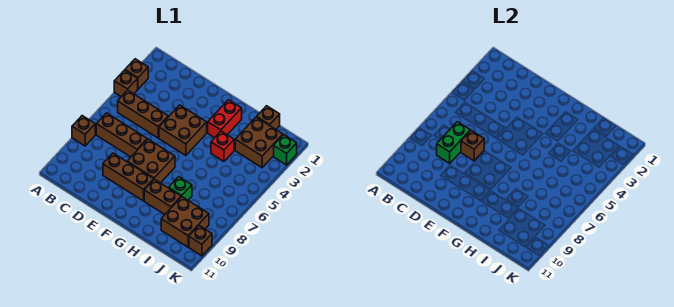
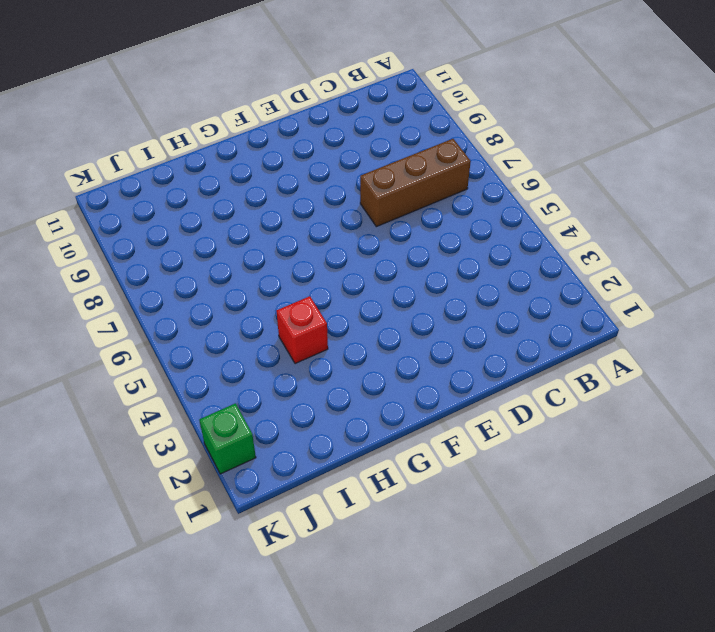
none -> brown brick A3 level 1
none -> brown brick A4 level 1
none -> brown brick A8 level 1

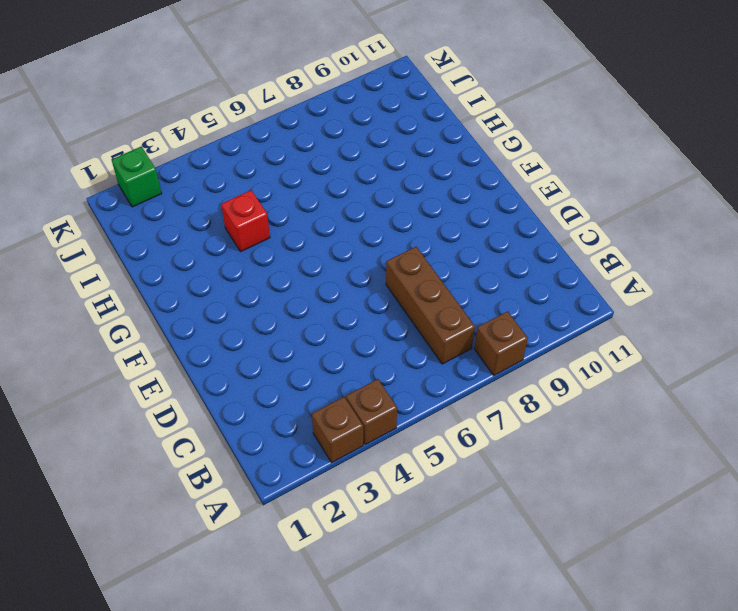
none -> brown brick B5:D5 level 1
none -> brown brick D9:F9 level 1
none -> brown brick E4:F5 level 1

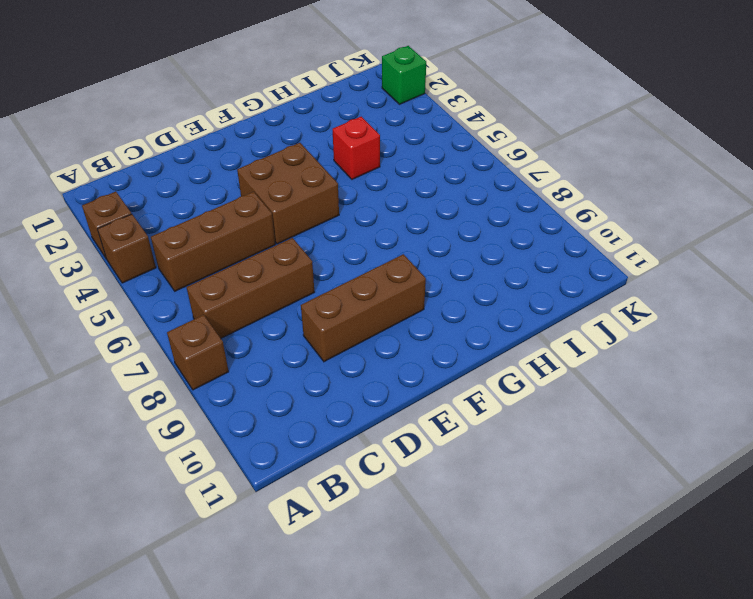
none -> brown brick E7:F8 level 1
none -> red brick G2:G3 level 1
none -> brown brick G9:H9 level 1

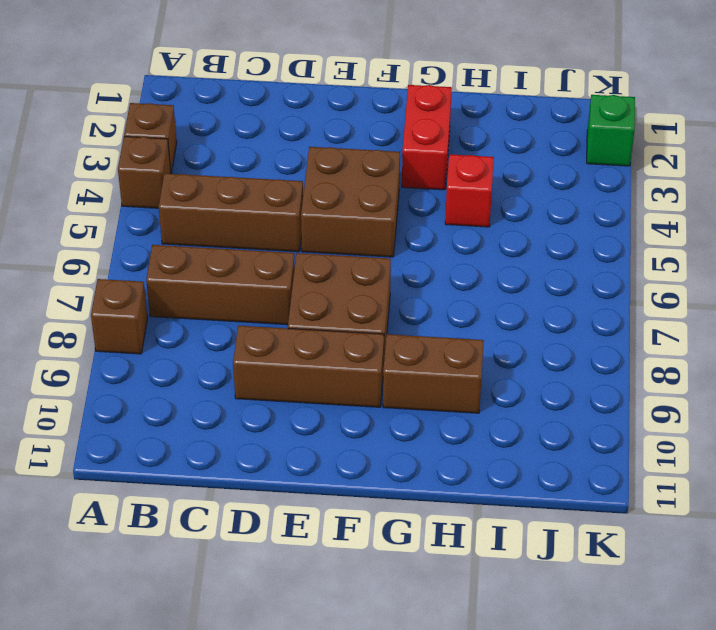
none -> green brick H8 level 1
none -> brown brick I1 level 1
none -> brown brick I2:J3 level 1

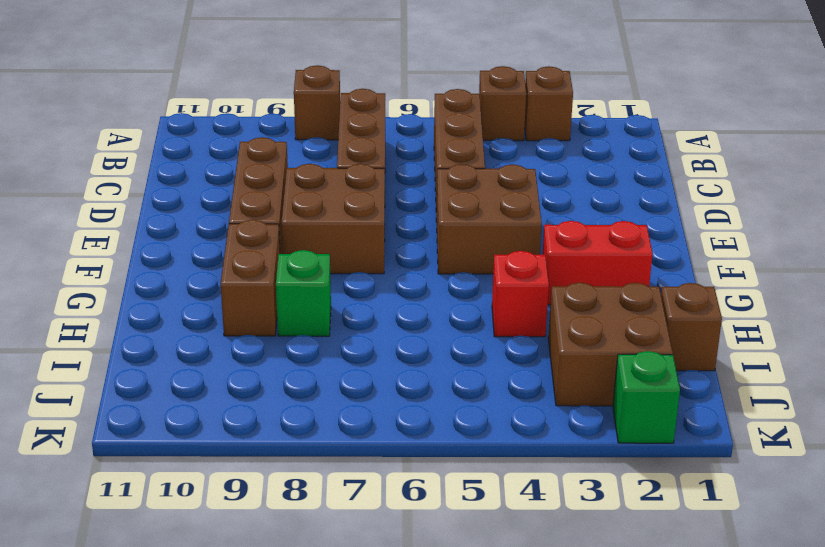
none -> brown brick I9:J10 level 1
none -> brown brick K10 level 1
none -> green brick C7:C8 level 2

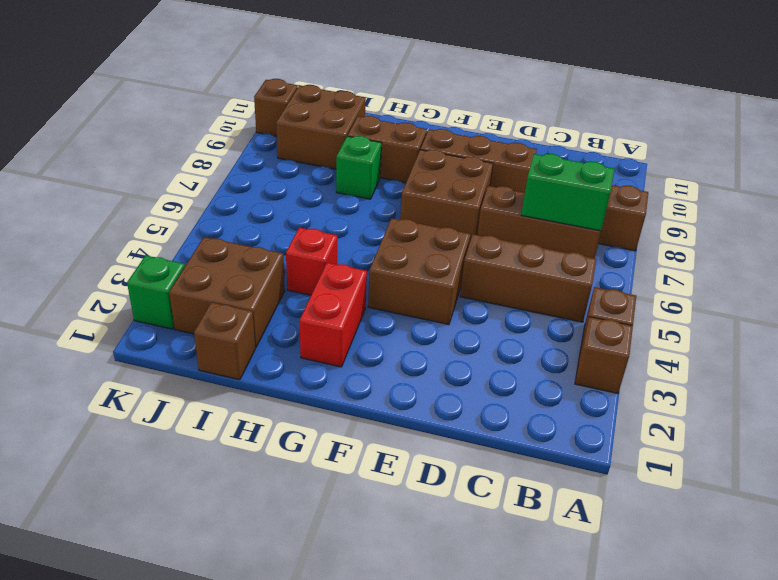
green brick B7:C7 level 2 -> green brick C7:C8 level 2
none -> brown brick D7 level 2

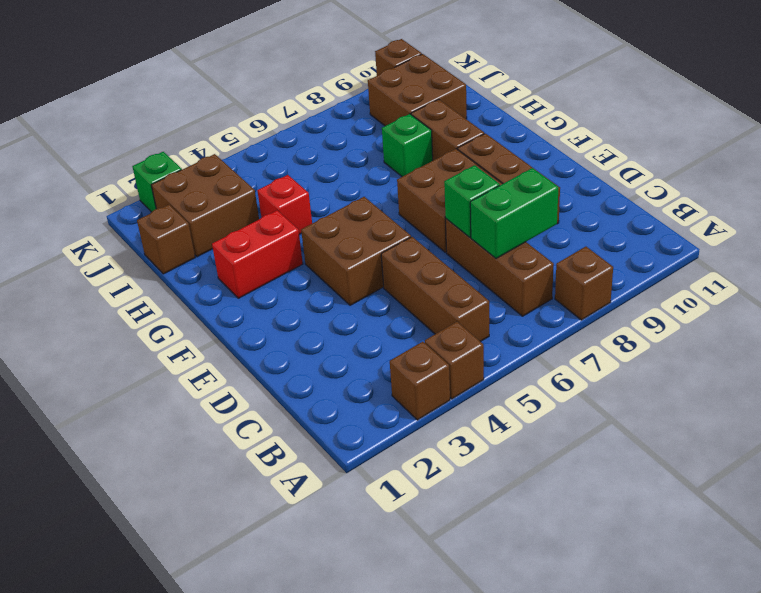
green brick D7 level 2 -> brown brick D7 level 2

